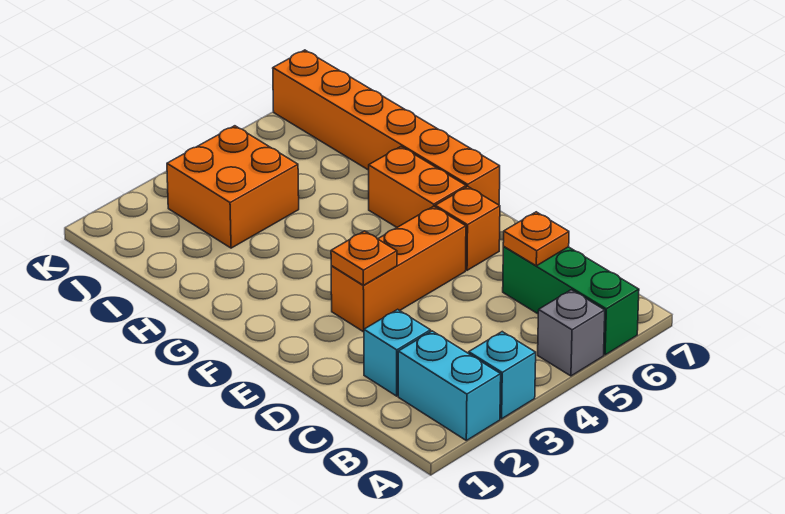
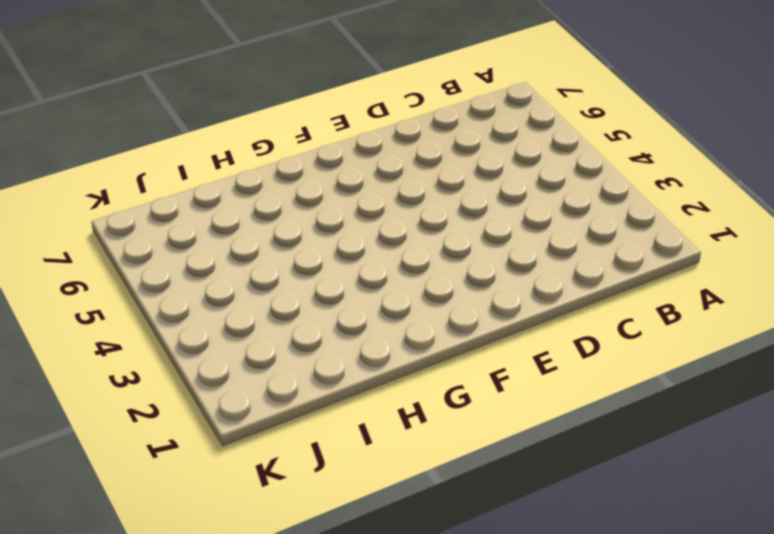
none -> cyan brick A2:B2 level 1
none -> cyan brick A3 level 1
none -> grey brick A5 level 1

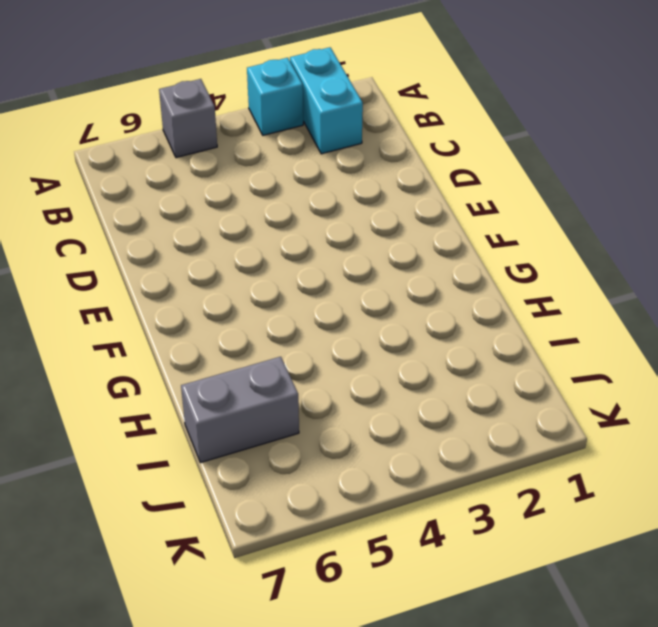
grey brick I6:I7 level 1 -> orange brick F7:K7 level 1
none -> green brick A6:C6 level 1
none -> cyan brick C2 level 1
none -> orange brick E3:E5 level 1

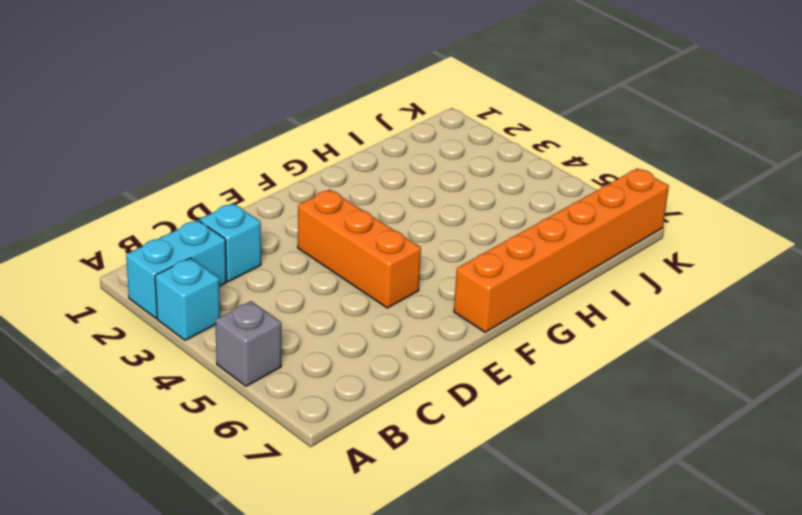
none -> green brick A6:C6 level 1
none -> orange brick E6 level 1
none -> orange brick F6:G6 level 1

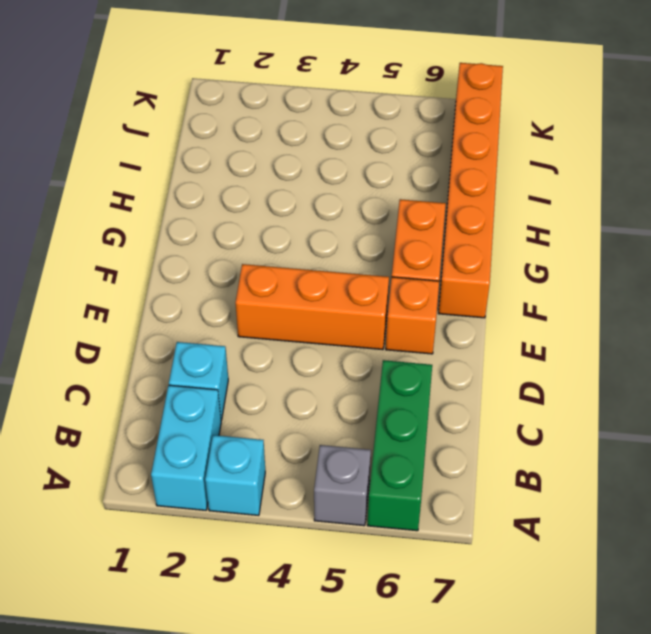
none -> orange brick I3:J4 level 1
none -> orange plate C6 level 2
none -> orange plate E3 level 2

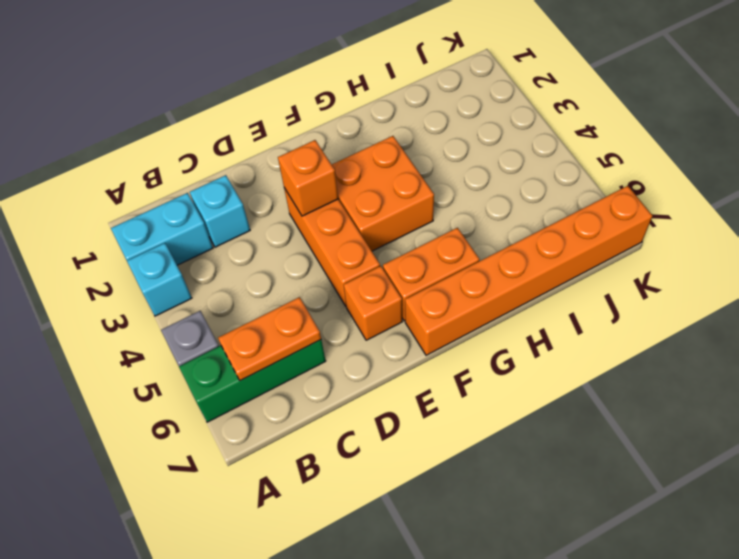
orange plate B6:C6 level 2 -> orange plate C6 level 2
orange brick E3 level 2 -> orange plate E3 level 2
orange brick F3:G4 level 1 -> orange brick I3:J4 level 1

